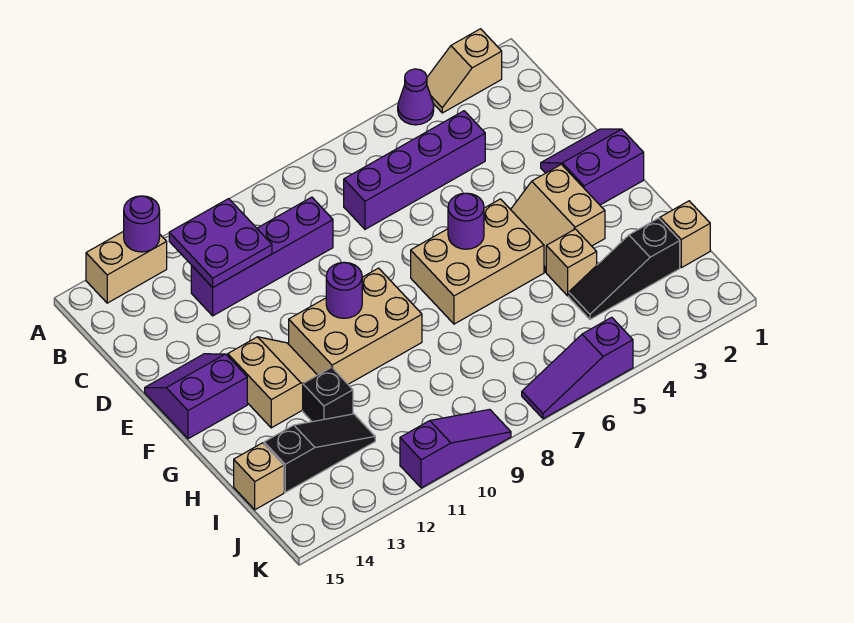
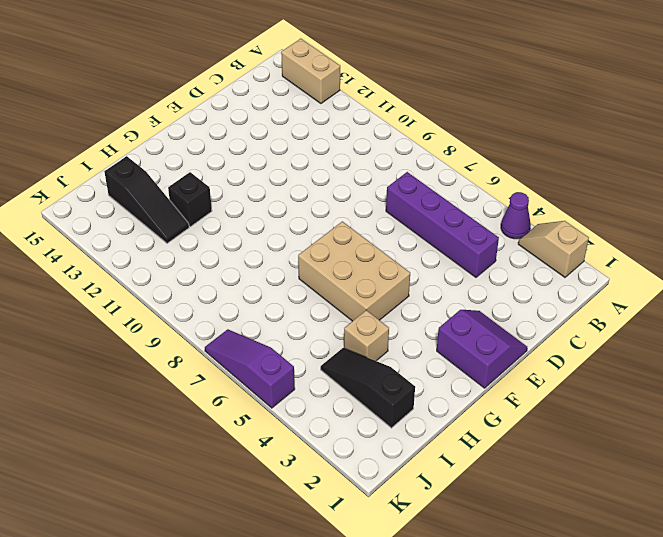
none -> purple brick C9:C12 level 1
none -> purple slope E14:F15 level 1 top F
none -> tan slope F3:G4 level 1 top 3

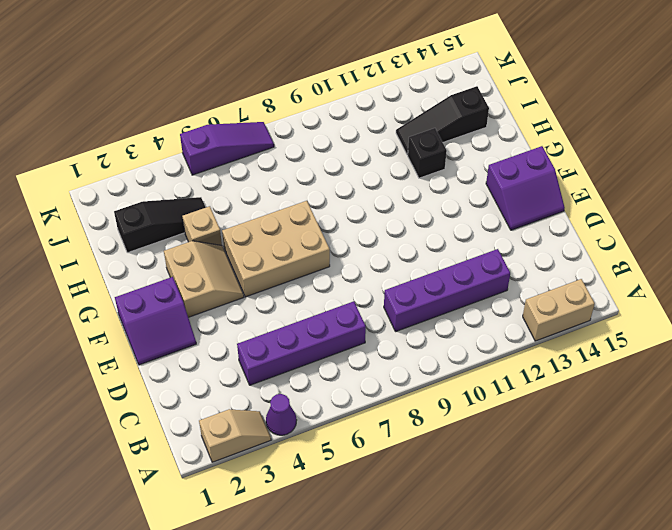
none -> tan brick F9:G11 level 1
none -> tan slope F12:G13 level 1 top 13
none -> tan brick I1 level 1

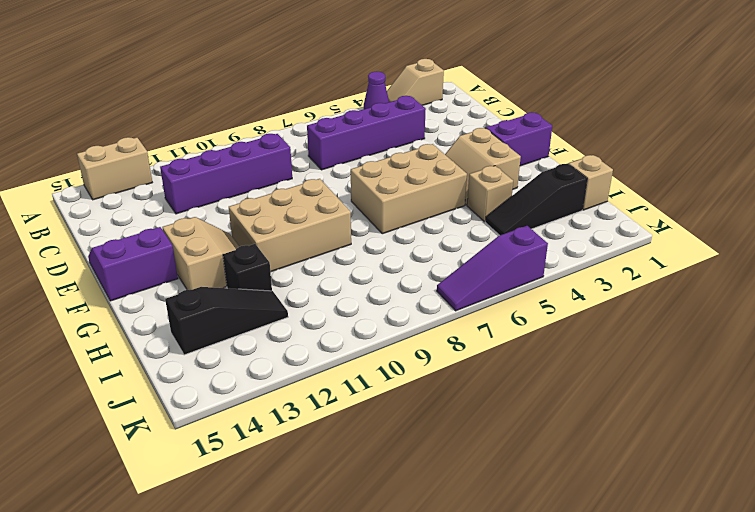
none -> tan brick I15 level 1
none -> purple slope K9:K11 level 1 top 11
none -> purple round brick A13 level 2

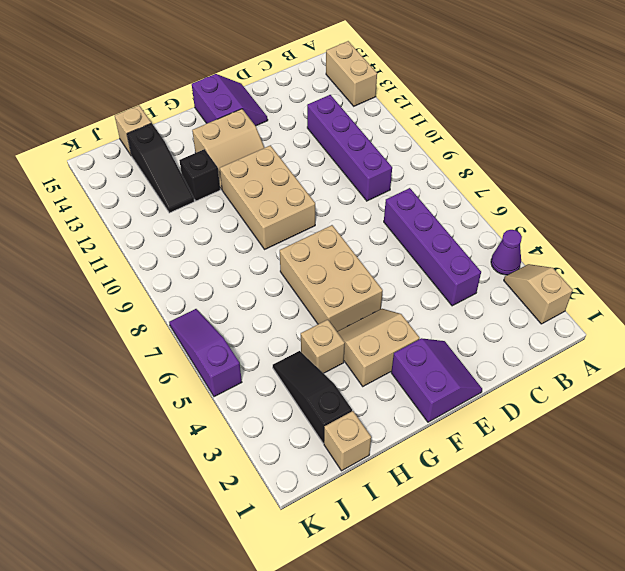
none -> purple slope K9:K11 level 1 top 11
none -> purple round brick A13 level 2
none -> purple plate B11:C12 level 2

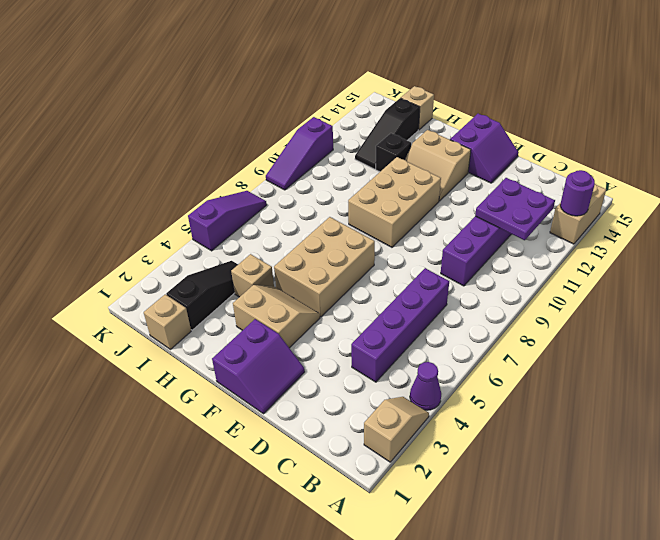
none -> purple round brick F6 level 2
none -> purple round brick F10 level 2

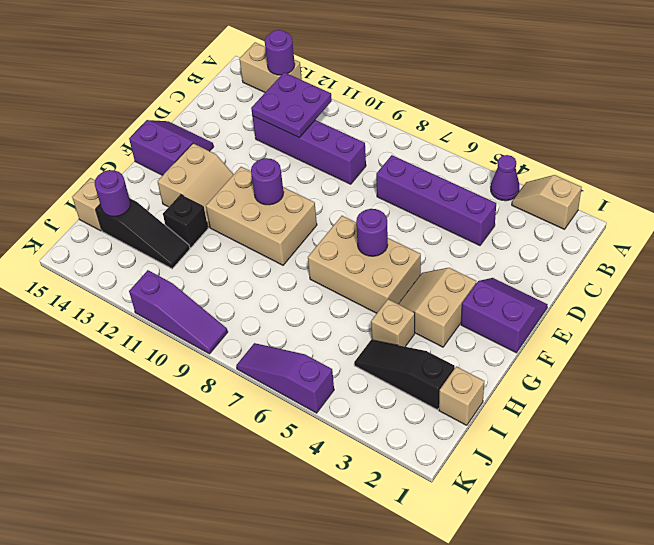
purple round brick I14 level 2 -> none

